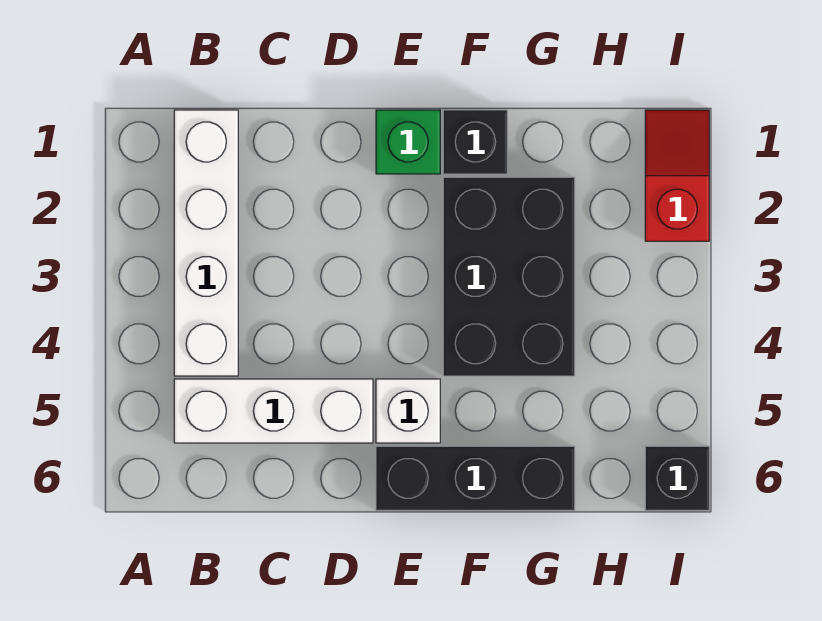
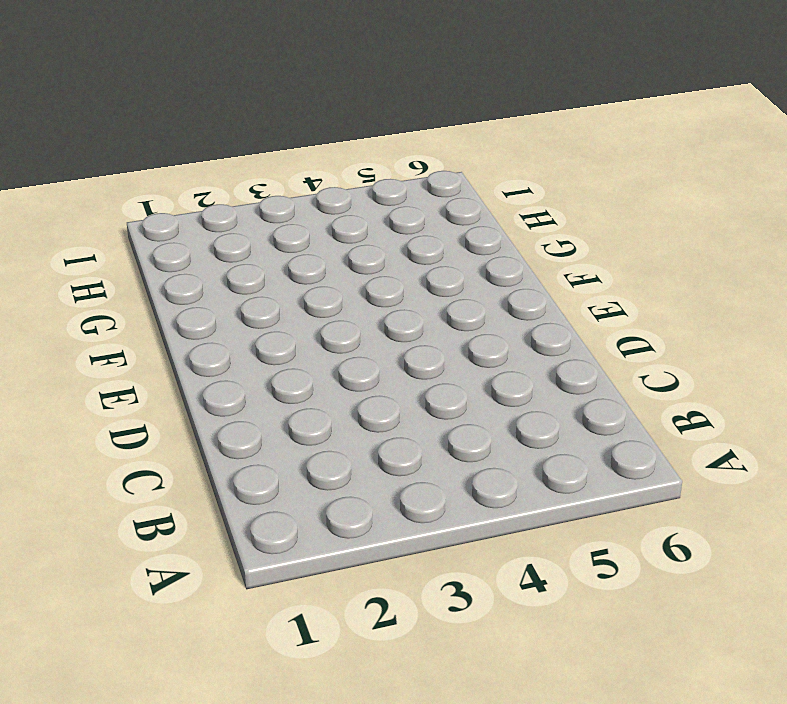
none -> white brick B1:B4 level 1
none -> white brick B5:D5 level 1

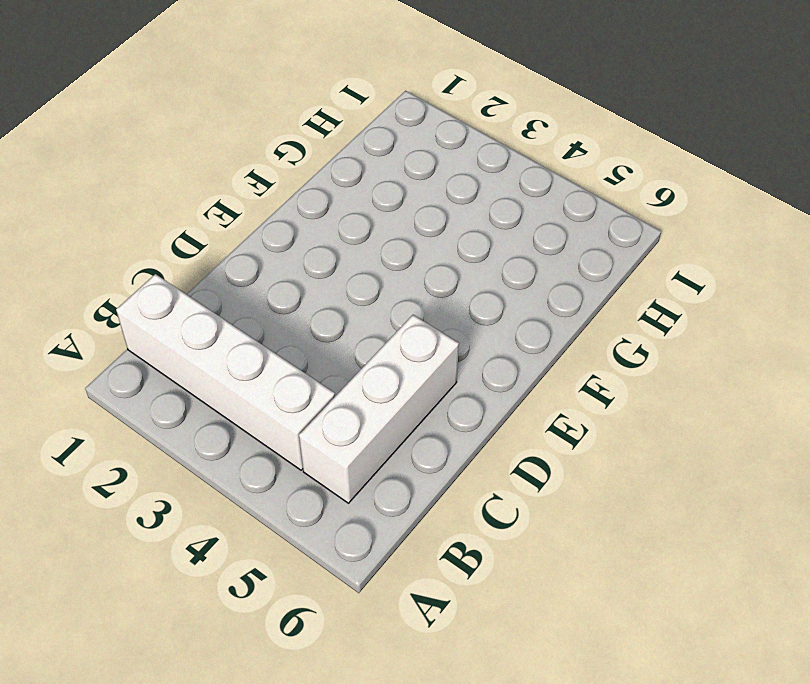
none -> green brick E1 level 1
none -> white brick E5 level 1

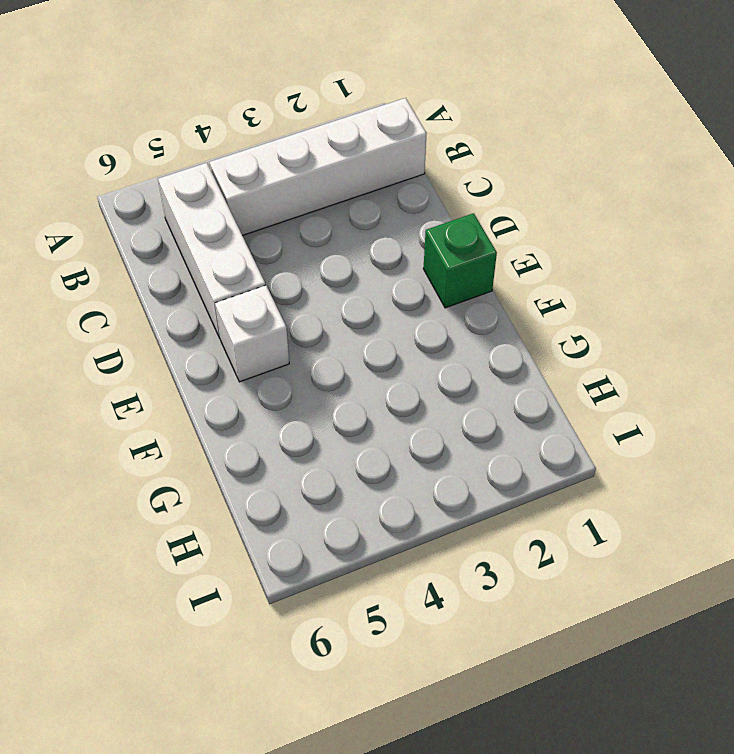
none -> black brick E6:G6 level 1
none -> black brick F1 level 1

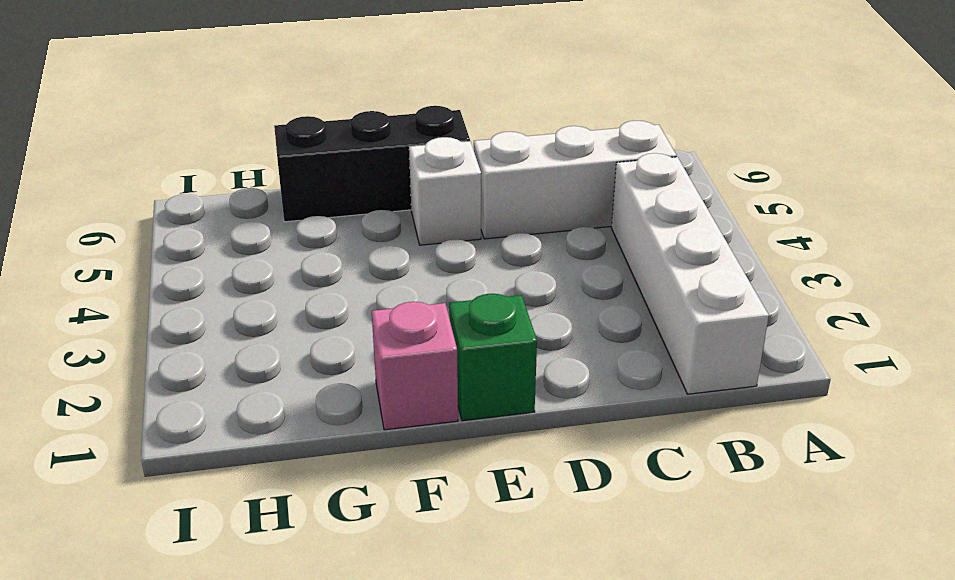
pink brick F1 level 1 -> black brick F1 level 1
none -> black brick F2:G4 level 1
none -> red slope I1:I2 level 1 top 2

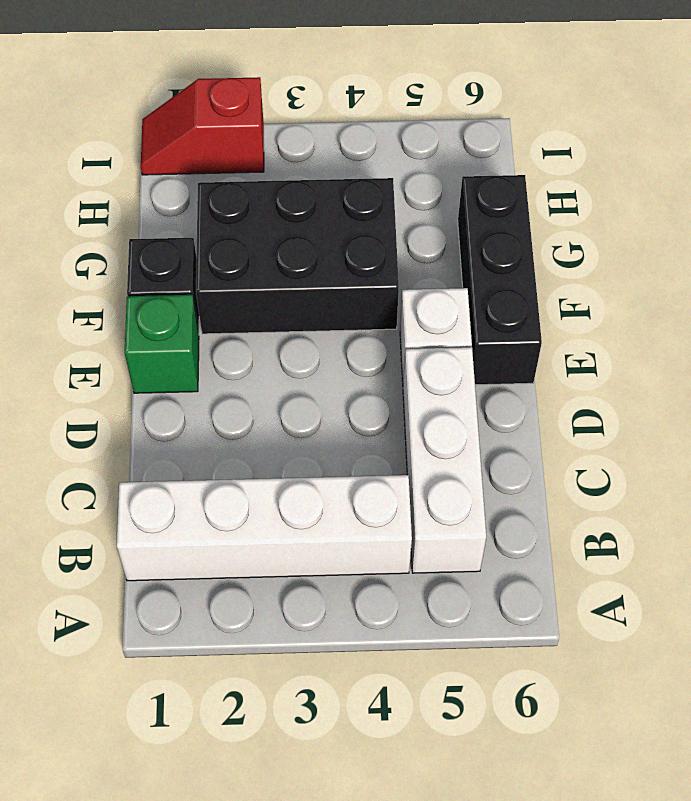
none -> black brick I6 level 1

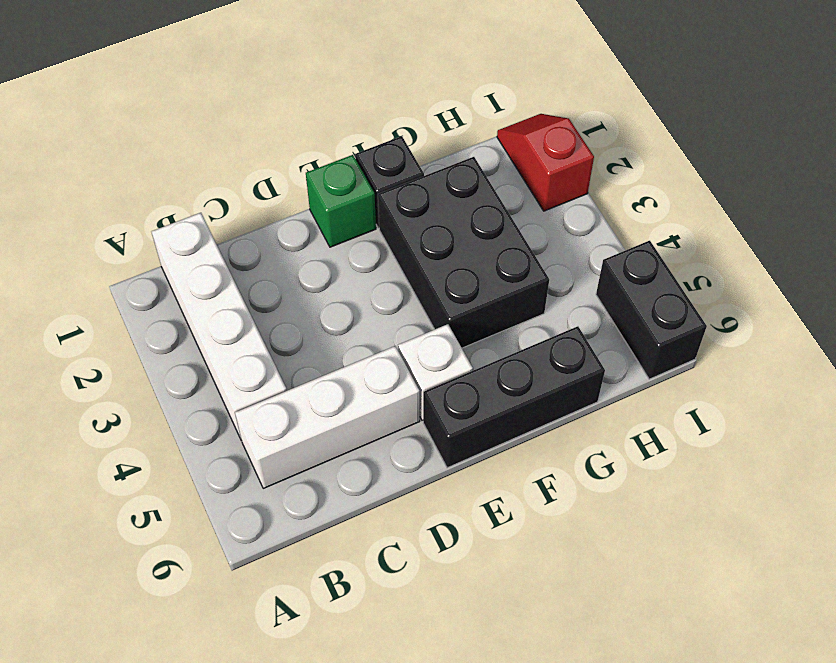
black brick I5:I6 level 1 -> black brick I6 level 1

